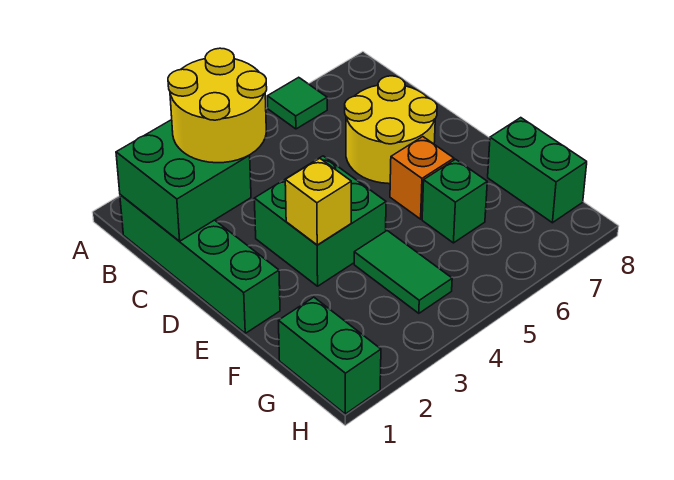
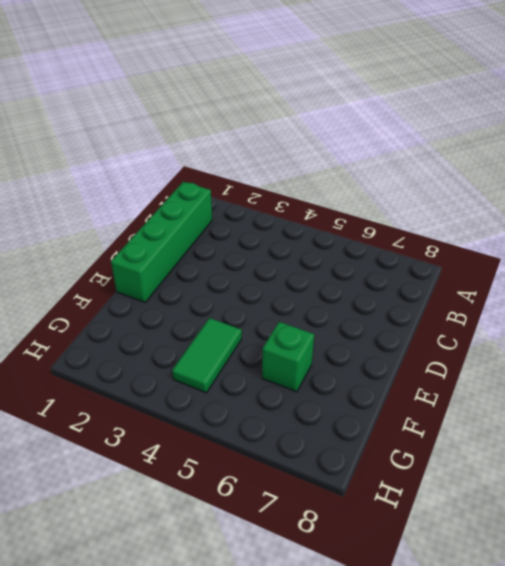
none -> green tile A6 level 1
none -> yellow round brick C6:D7 level 1
none -> green brick D3:E4 level 1

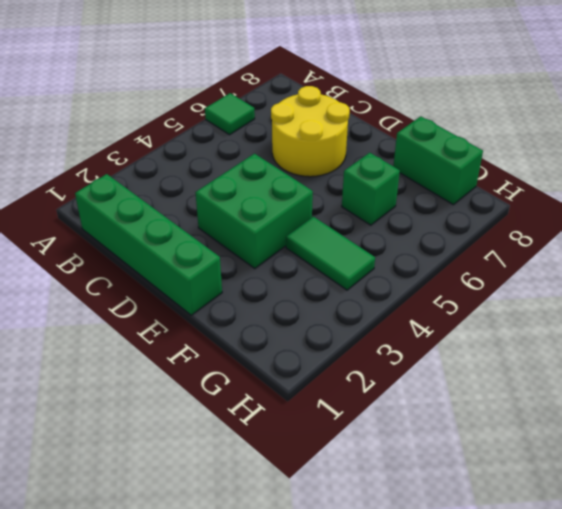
none -> orange brick E6 level 1
none -> green brick G1:H1 level 1
none -> green brick B1:C2 level 2

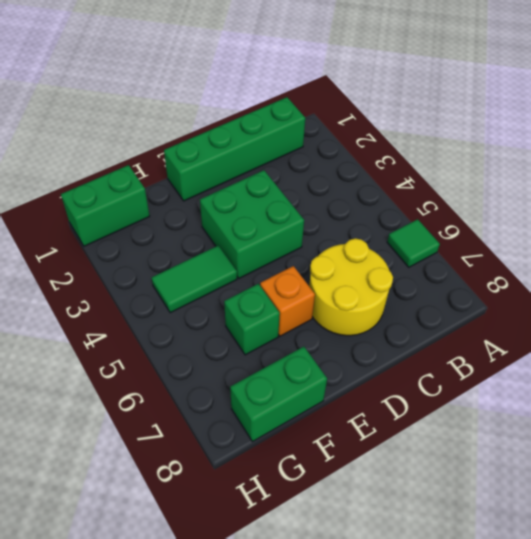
none -> green brick B1:C2 level 2
none -> yellow brick E3 level 2
none -> yellow round brick B2:C3 level 3

